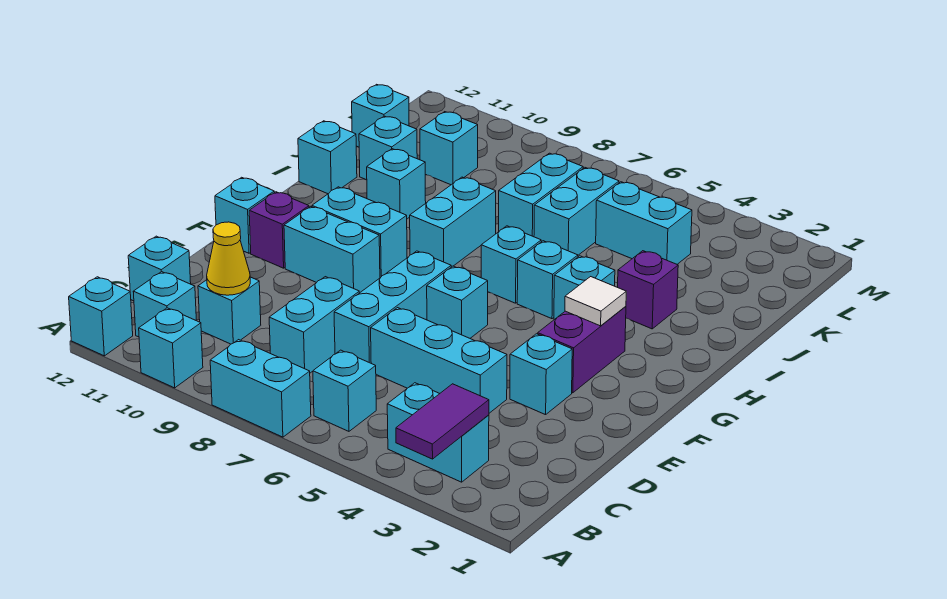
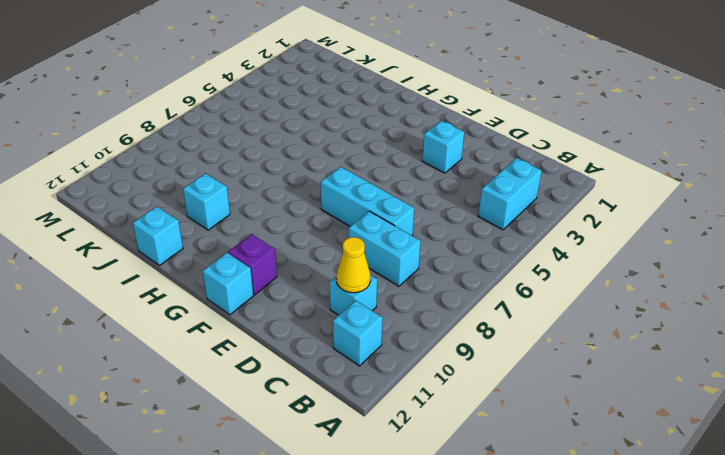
none -> cyan brick A7:A8 level 1
none -> cyan brick A10 level 1
none -> cyan brick A12 level 1
none -> cyan brick B6 level 1

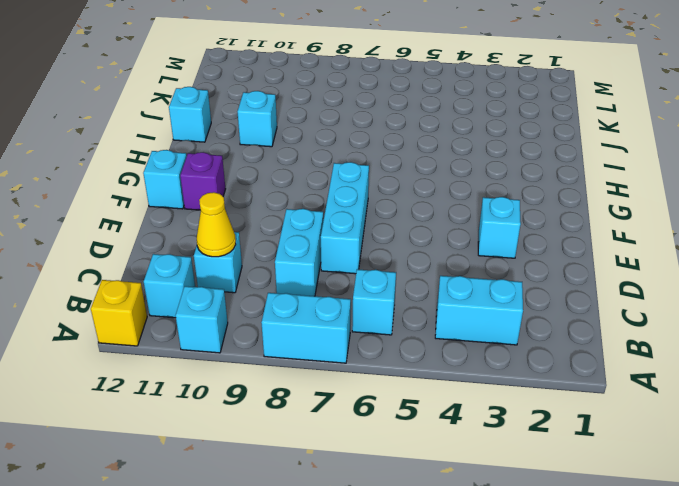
yellow brick A12 level 1 -> cyan brick A12 level 1
none -> cyan brick C12 level 1
none -> cyan brick D4:D6 level 1
none -> purple brick F3:G3 level 1
none -> cyan brick F6 level 1

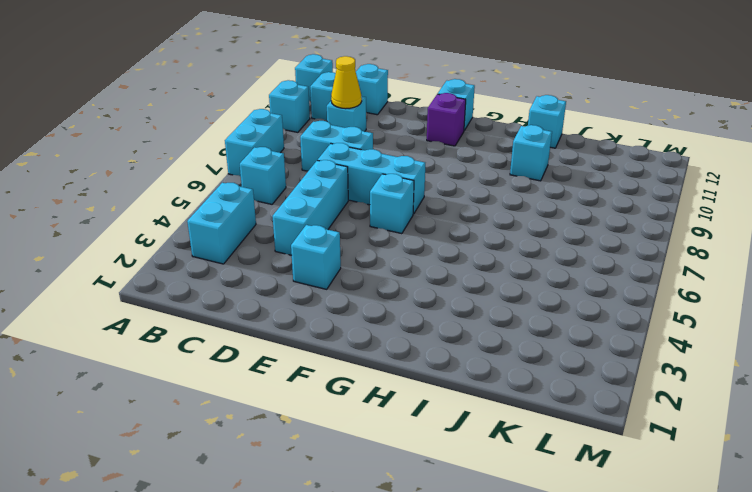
none -> purple brick F3:G3 level 1
none -> cyan brick F9:F10 level 1
none -> cyan brick G9:G10 level 1
none -> cyan brick H4 level 1

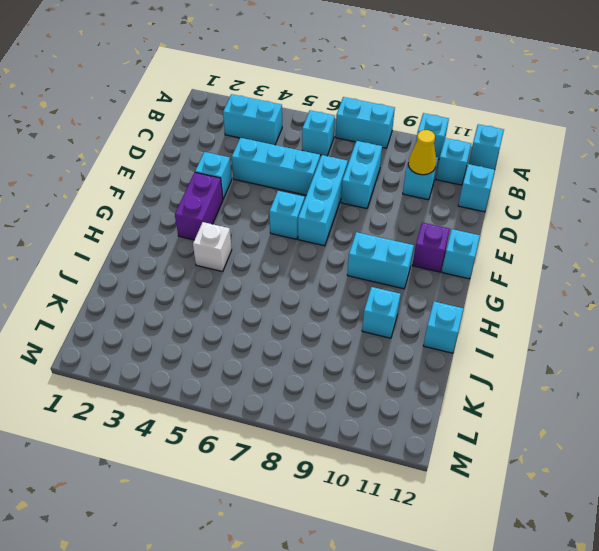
white brick H4 level 1 -> cyan brick H4 level 1
none -> cyan brick F9:F10 level 1
none -> cyan brick H5 level 1
none -> cyan brick H6 level 1
none -> cyan brick H8:I8 level 1

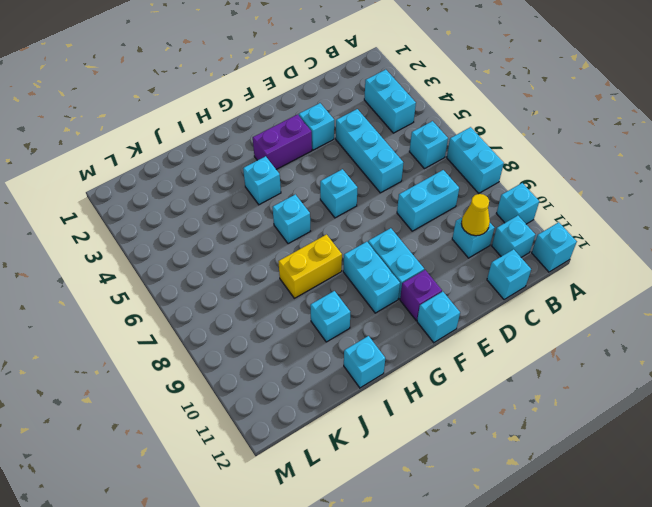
yellow brick H8:I8 level 1 -> cyan brick H8:I8 level 1
none -> cyan brick D7:F7 level 1
none -> cyan brick H5 level 1
none -> purple brick I3 level 1
none -> cyan brick J6:K6 level 1

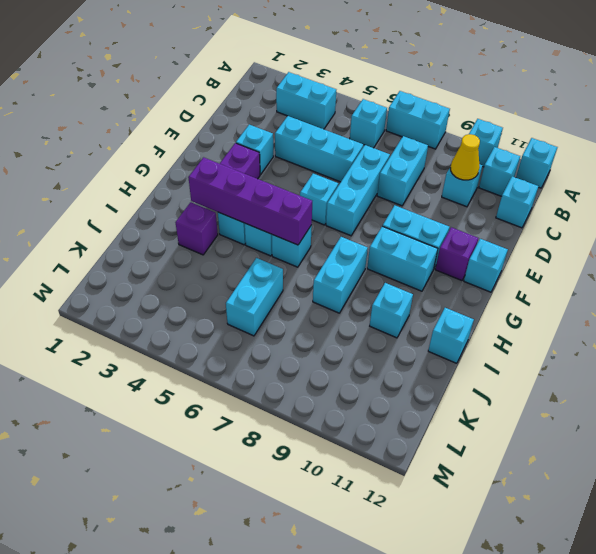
purple brick H3:H6 level 2 -> none
none -> cyan brick J7:K7 level 1
none -> cyan brick J11 level 1
none -> cyan brick K4:K5 level 1
none -> cyan brick K10 level 1

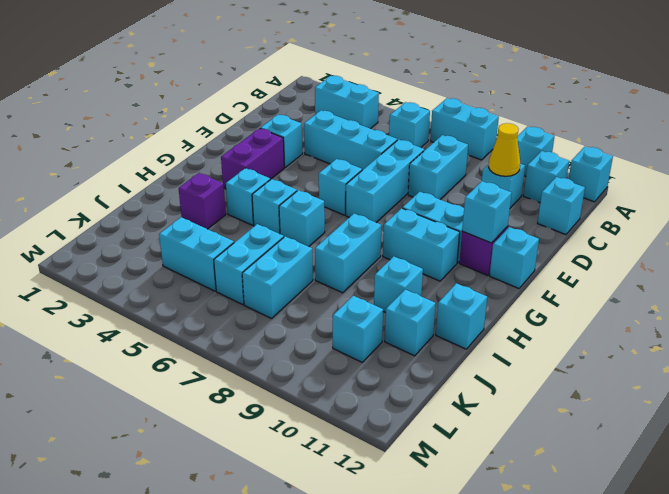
cyan brick F11 level 2 -> cyan brick K12 level 1
none -> purple tile A3:B3 level 2
none -> white tile G3 level 2

